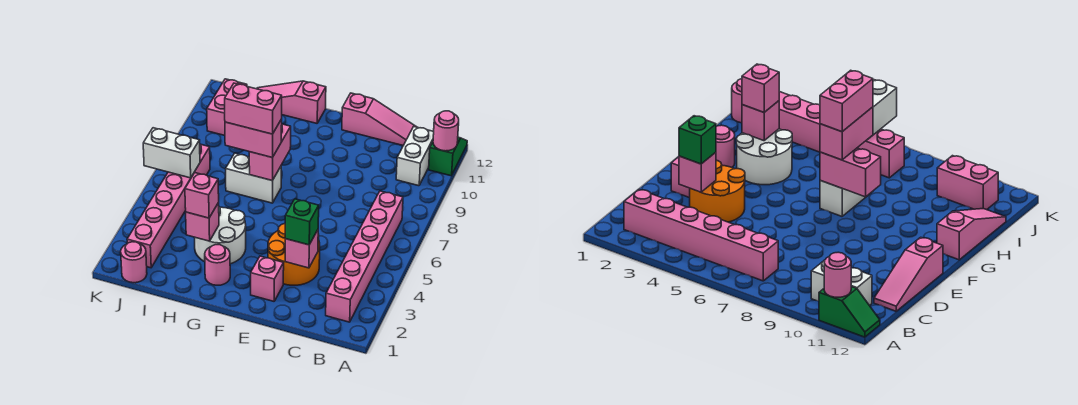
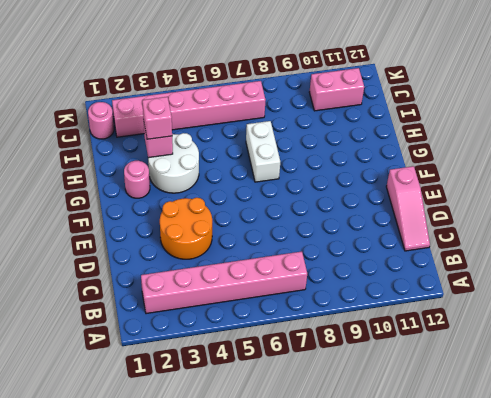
none -> green slope A11:A12 level 1 top 11
none -> white brick B10:B11 level 1
none -> pink brick E2 level 1

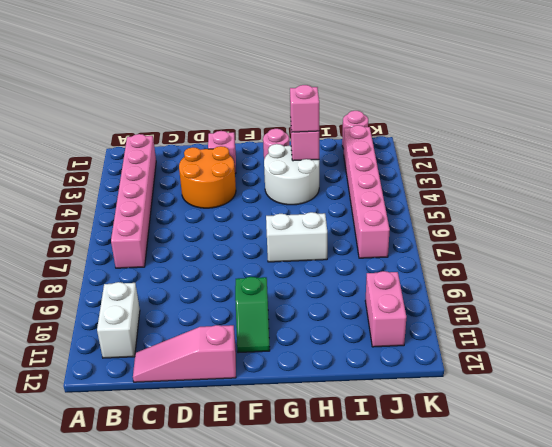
green slope F10:F11 level 1 top 10 -> green slope A11:A12 level 1 top 11
none -> pink slope G12:I12 level 1 top G
none -> pink round brick A11 level 2
none -> pink brick D3 level 2

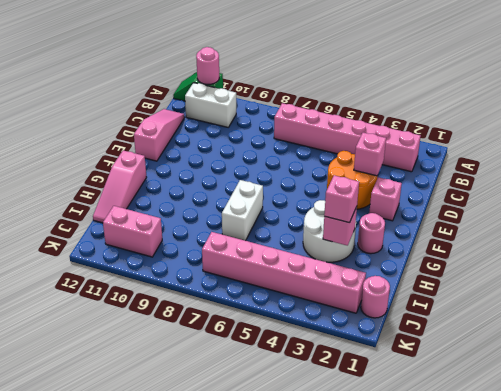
none -> pink brick G7:G8 level 2
none -> white brick J6:K6 level 2
none -> green brick D3 level 3

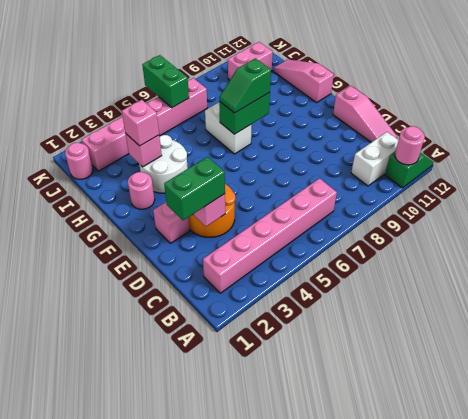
green brick D2:D3 level 3 -> green brick D3 level 3
green brick G7:G8 level 2 -> pink brick G7:G8 level 2
green slope G7:G8 level 3 top 8 -> pink brick G7:H7 level 3
green brick J6:K6 level 2 -> white brick J6:K6 level 2
none -> pink brick G7:H7 level 4

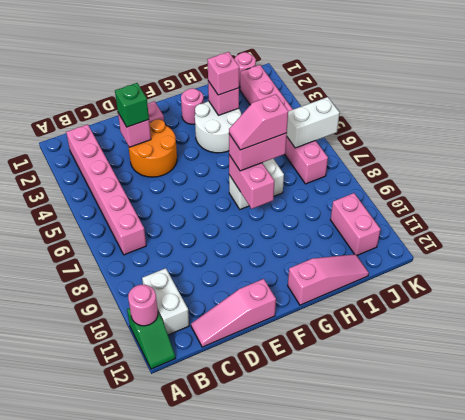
pink slope G7:H7 level 4 top H -> pink brick G7:H7 level 4

